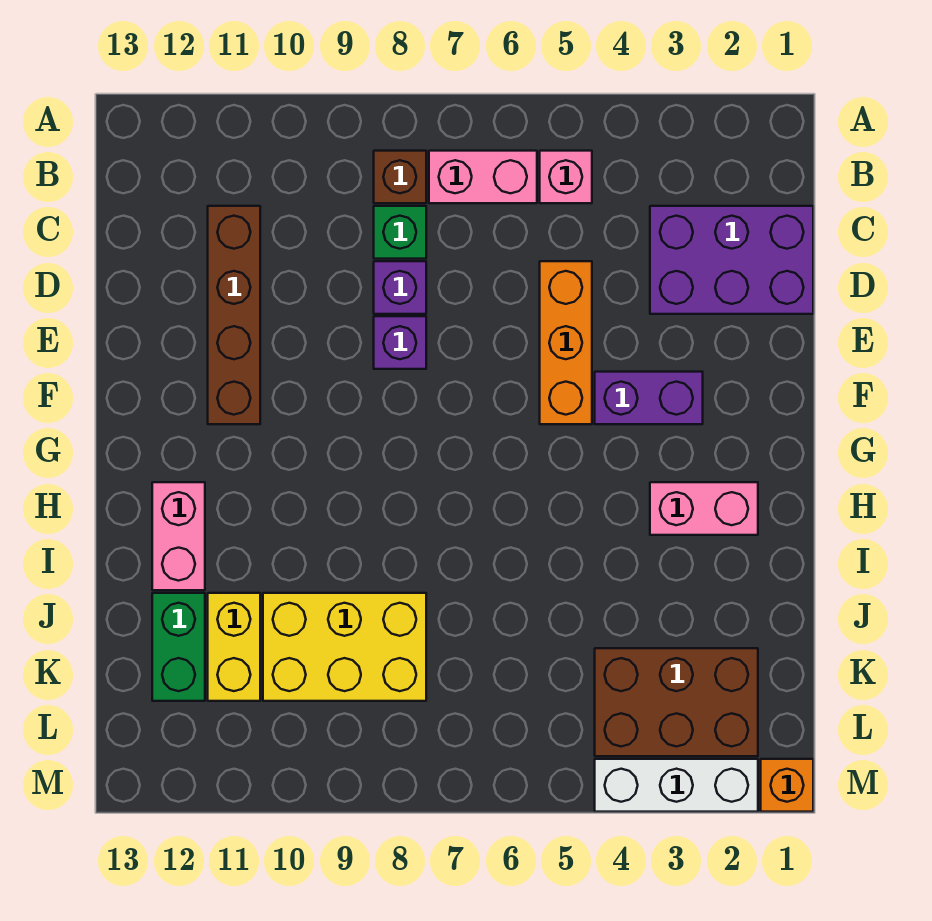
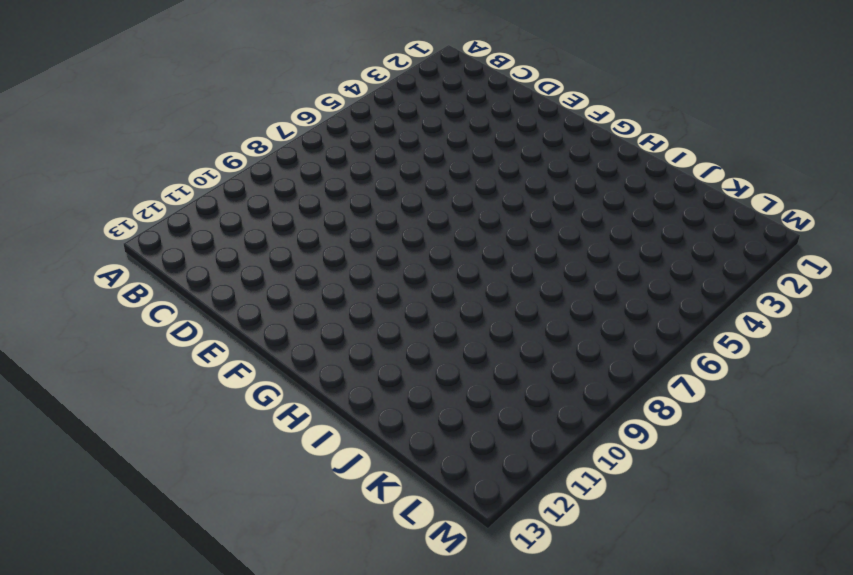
none -> pink brick B5 level 1
none -> pink brick B6:B7 level 1
none -> brown brick B8 level 1

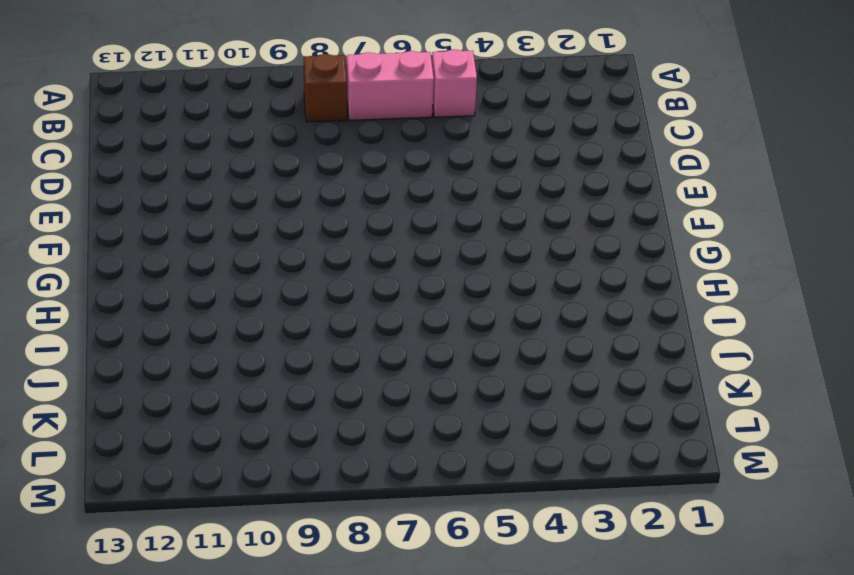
none -> purple brick C1:D3 level 1
none -> green brick C8 level 1
none -> brown brick C11:F11 level 1

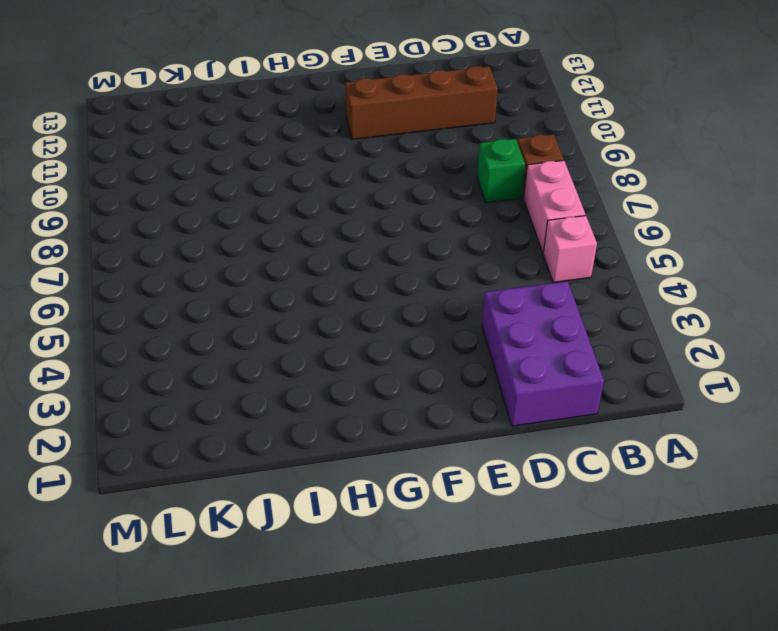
none -> orange brick D5:F5 level 1
none -> purple brick D8 level 1
none -> purple brick E8 level 1

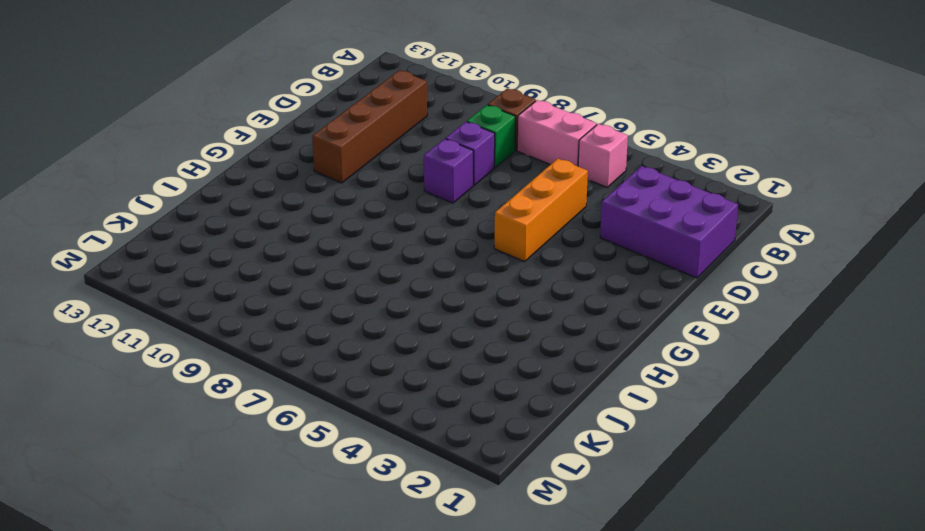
none -> purple brick F3:F4 level 1
none -> pink brick H2:H3 level 1
none -> pink brick H12:I12 level 1

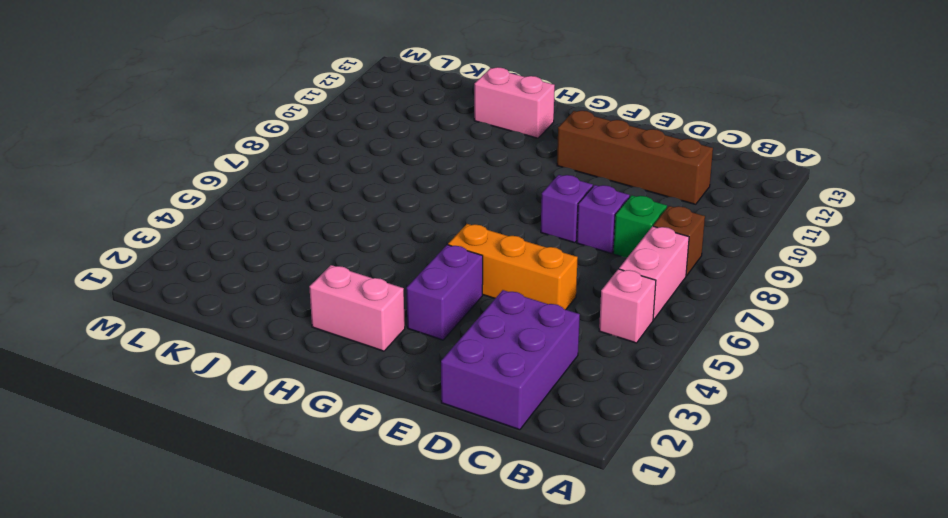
pink brick G2:H2 level 1 -> pink brick H2:H3 level 1
none -> yellow brick J8:K10 level 1
none -> yellow brick J11:K11 level 1
none -> green brick J12:K12 level 1

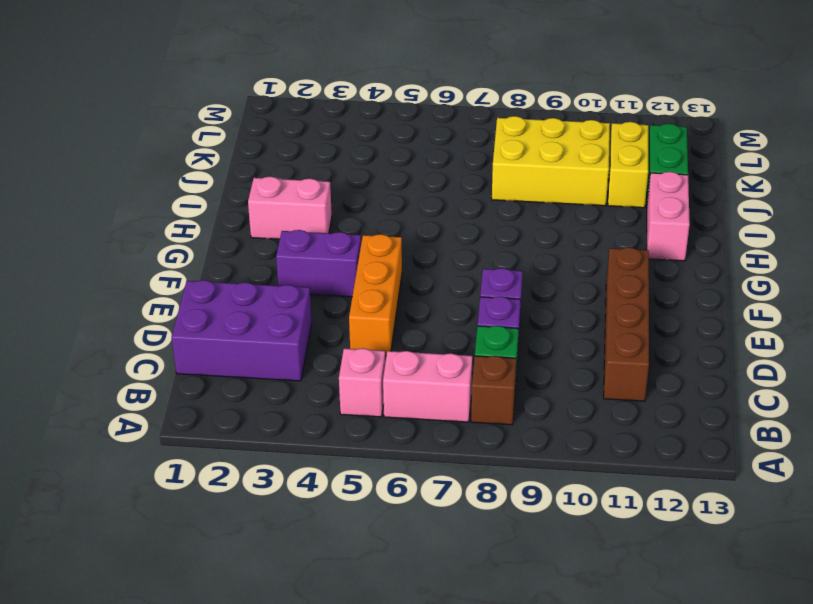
none -> brown brick K2:L4 level 1
none -> orange brick M1 level 1
none -> white brick M2:M4 level 1

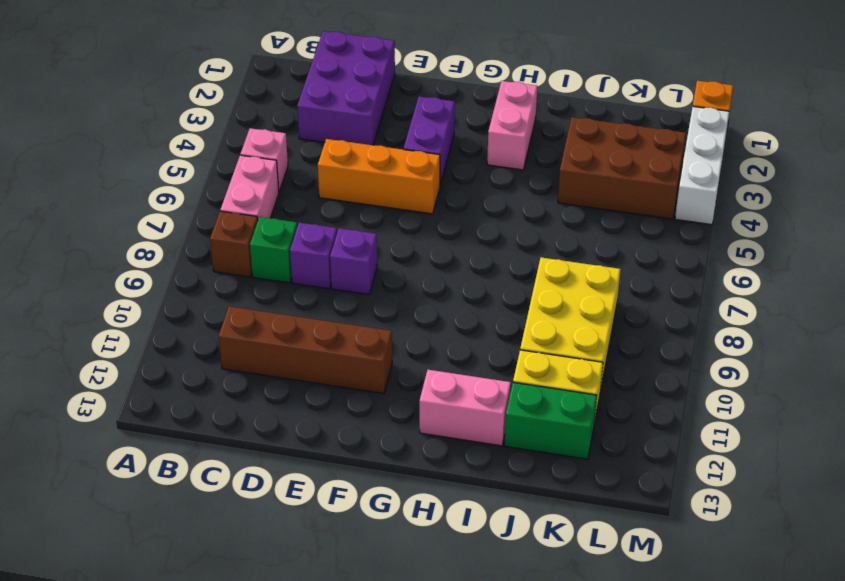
brown brick J3:L4 level 1 -> brown brick K2:L4 level 1

